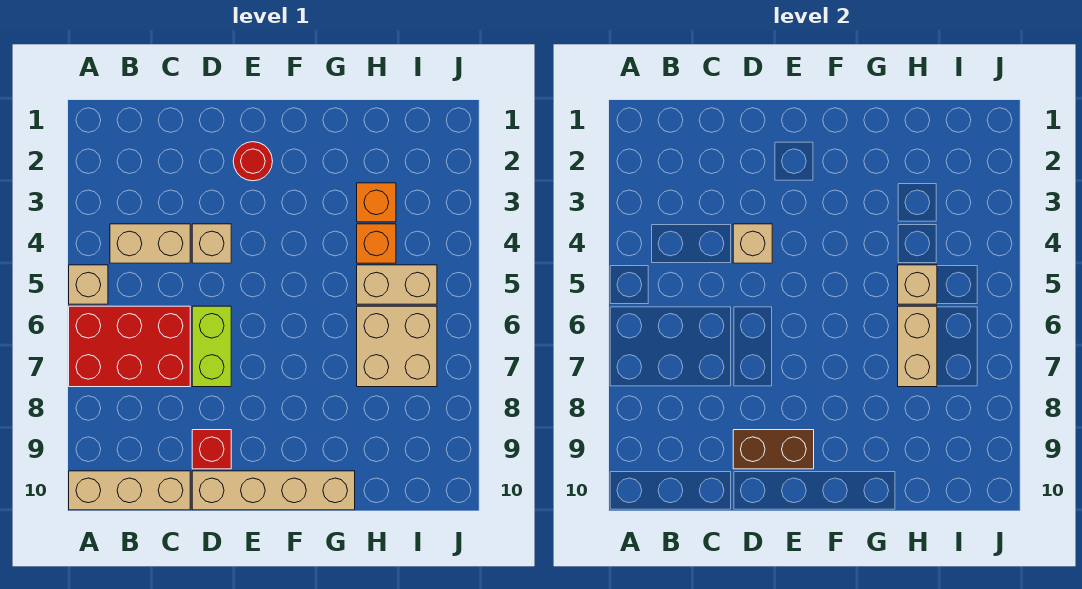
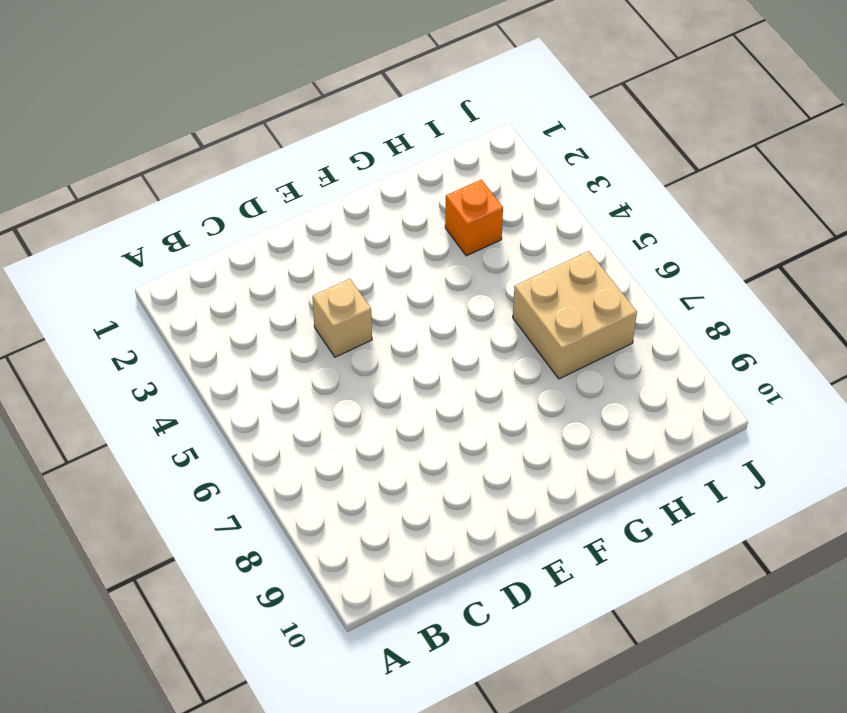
none -> tan brick A5 level 1
none -> red brick A6:C7 level 1
none -> tan brick A10:C10 level 1

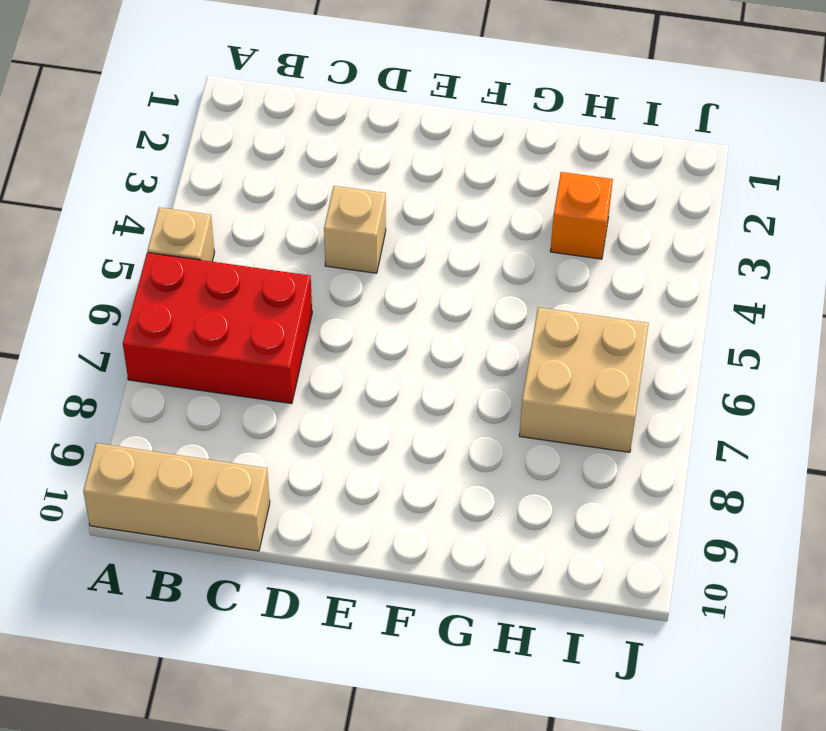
none -> tan brick B4:C4 level 1
none -> lime brick D6:D7 level 1
none -> red brick D9 level 1

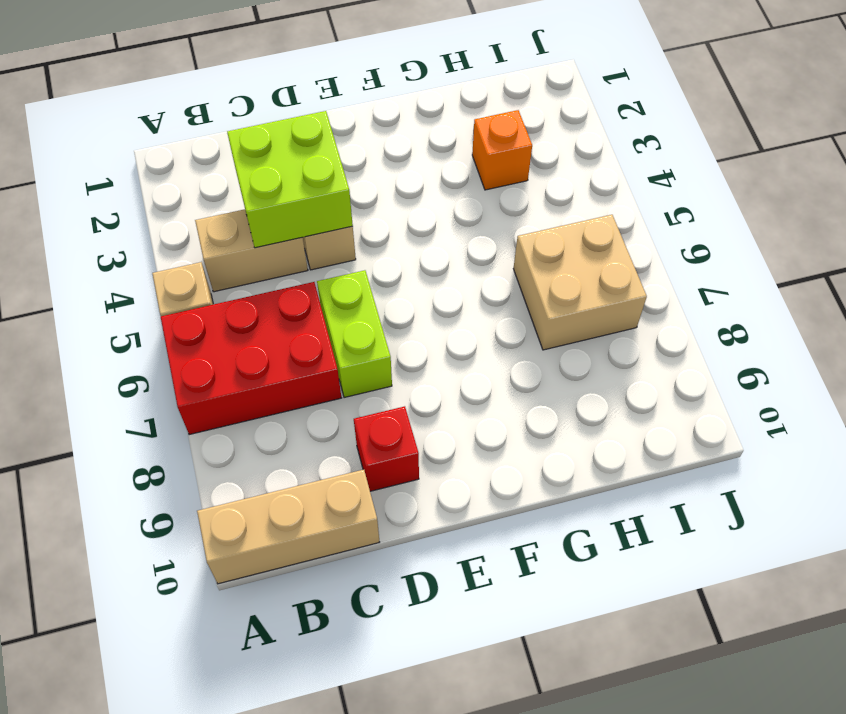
lime brick C3:D4 level 2 -> tan brick D4 level 2
none -> tan brick D10:G10 level 1
none -> red round brick E2 level 1
none -> orange brick H4 level 1

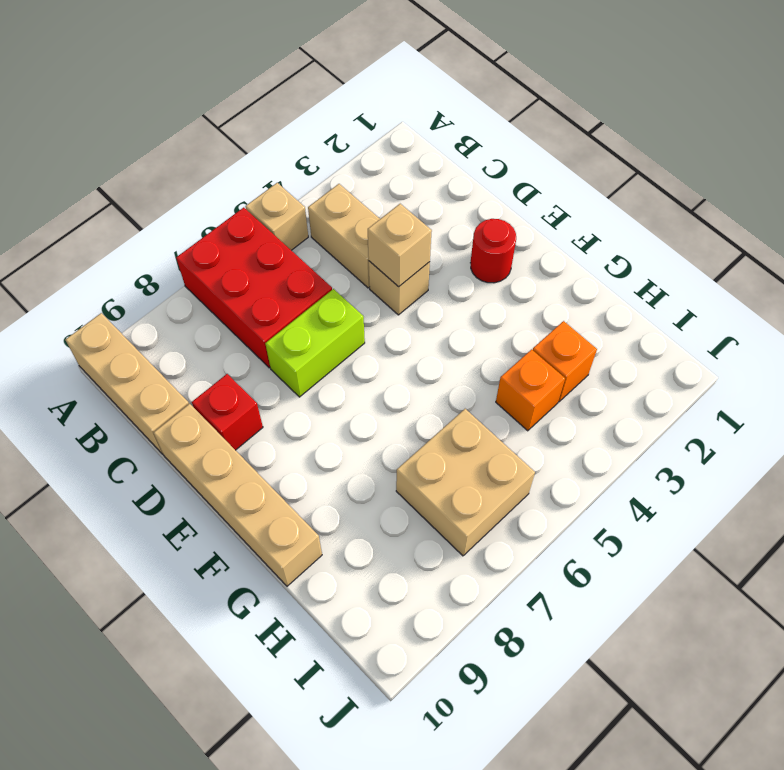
none -> tan brick H5:I5 level 1
none -> brown brick D9:E9 level 2
none -> tan brick H5 level 2

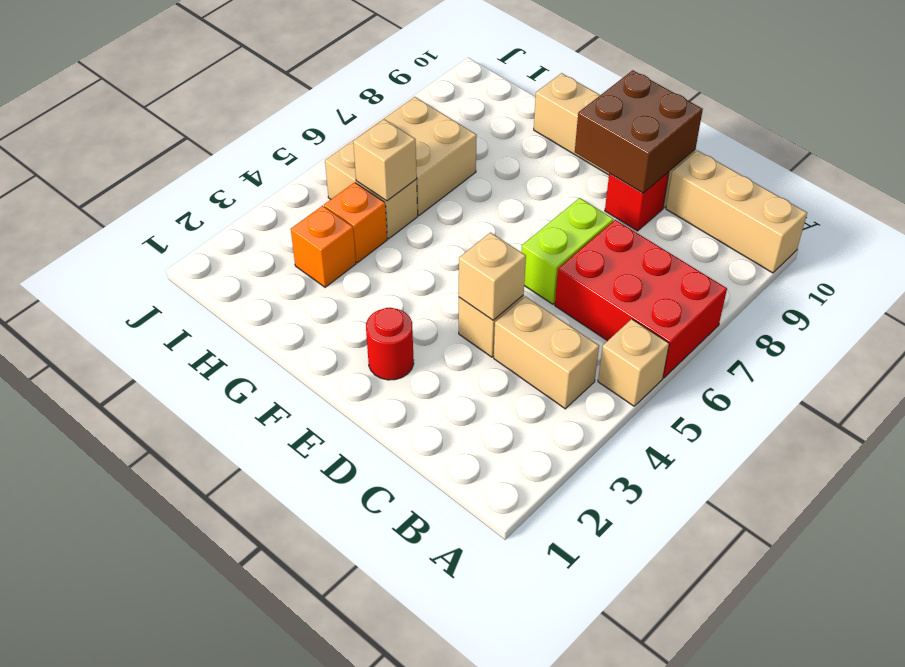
brown brick D9:E10 level 2 -> brown brick D9:E9 level 2
none -> tan brick H6:H7 level 2

